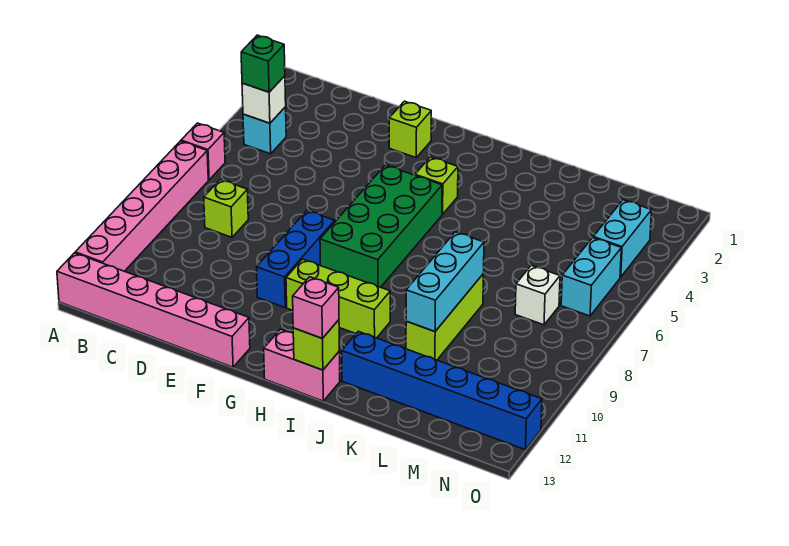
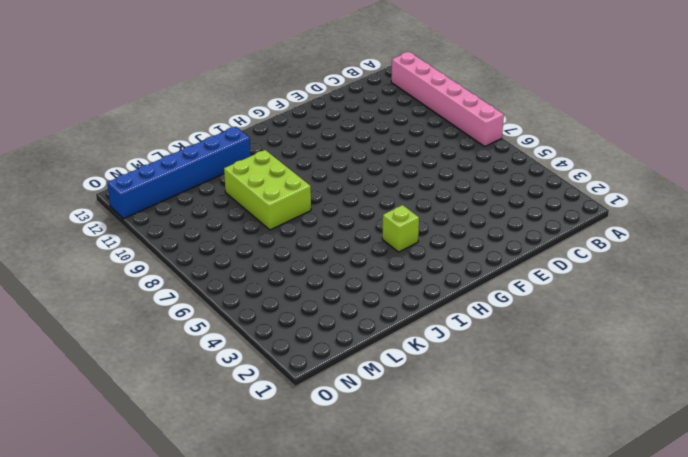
lime brick J8:K10 level 1 -> lime brick K8:K10 level 1
none -> pink brick A6 level 1
none -> pink brick A13:F13 level 1
none -> cyan brick B4 level 1

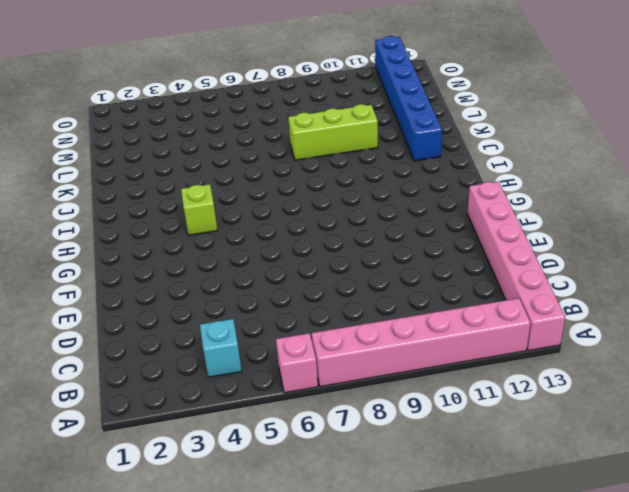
none -> lime brick C8 level 1
none -> lime brick F2 level 1
none -> blue brick F8:F10 level 1

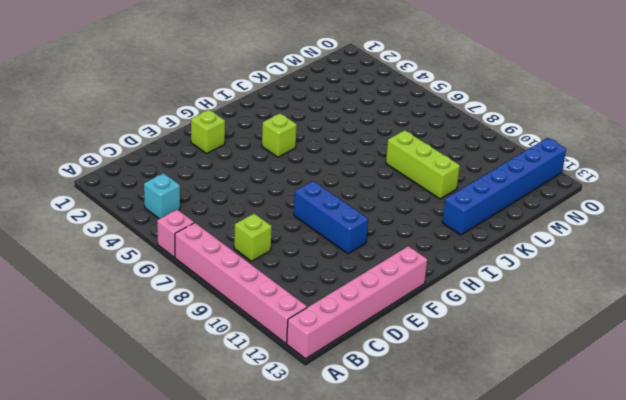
none -> green brick G5:H8 level 1
none -> lime brick G10:I10 level 1
none -> pink brick H13:I13 level 1

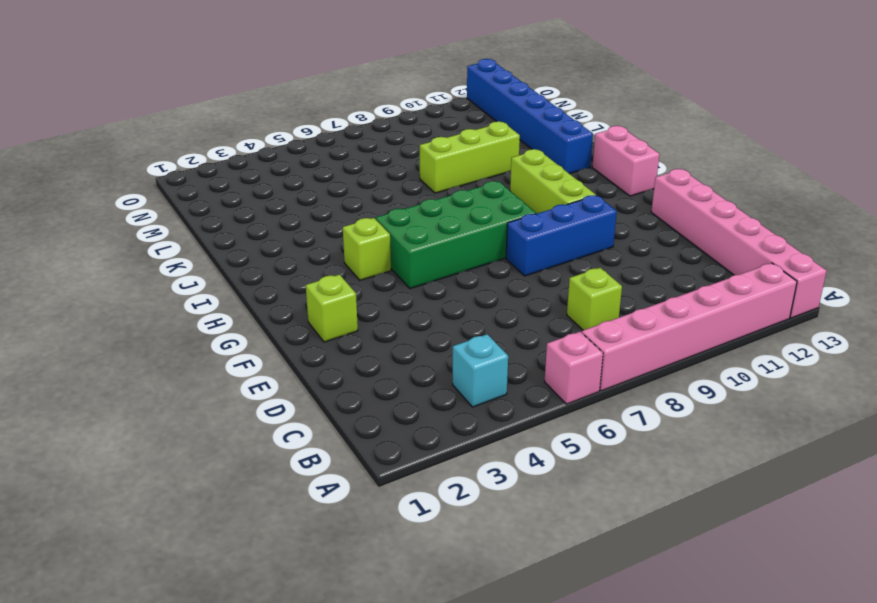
none -> white brick M7 level 1
none -> cyan brick N3:N4 level 1
none -> cyan brick N5:N6 level 1

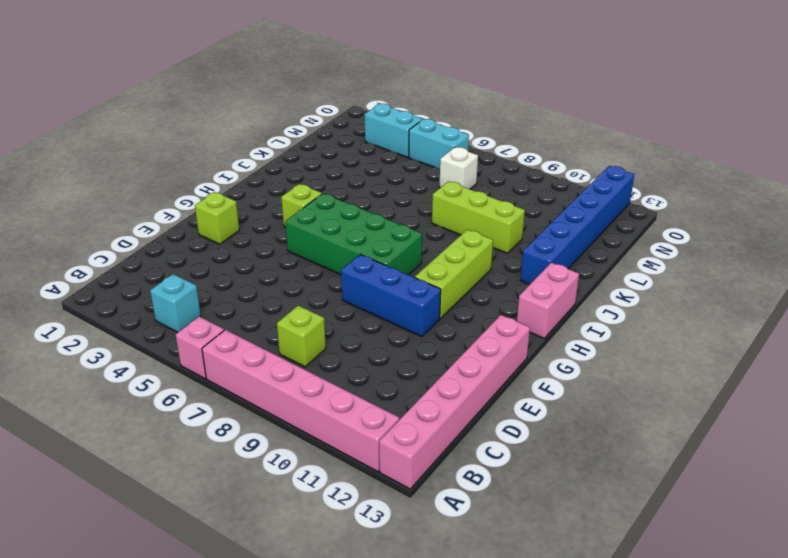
none -> white brick B4 level 2
none -> lime brick I13 level 2
none -> cyan brick K8:K10 level 2

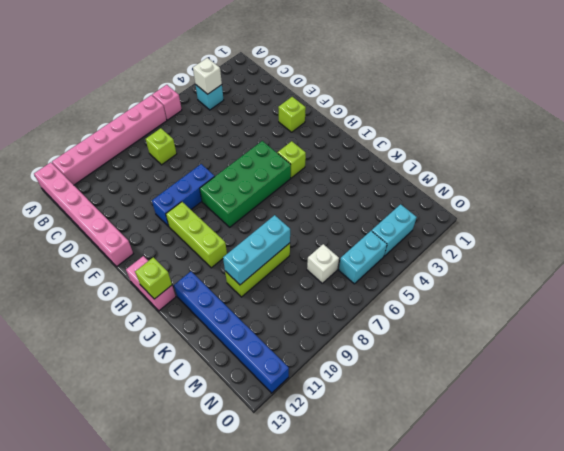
none -> green brick B4 level 3
none -> pink brick I13 level 3

